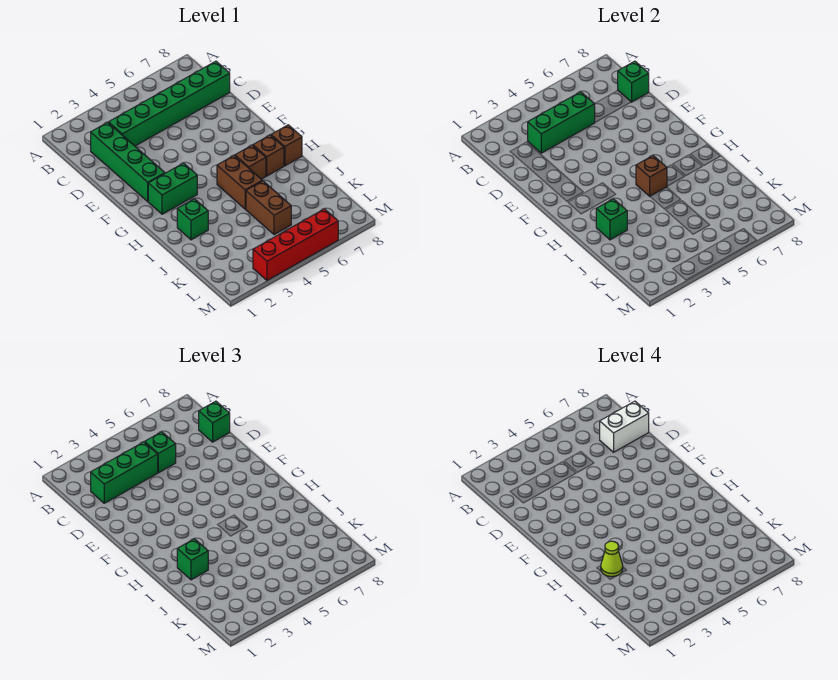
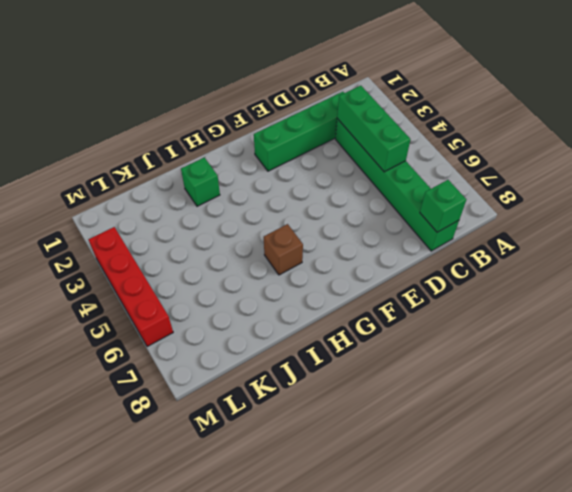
none -> green brick G2:G3 level 1
none -> brown brick H5:I5 level 1
none -> brown brick H7 level 1

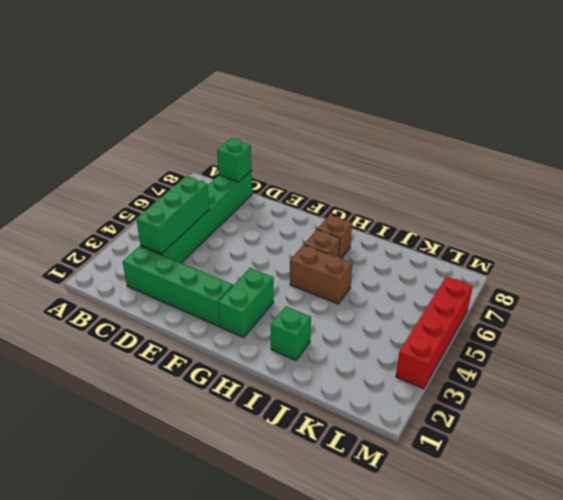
none -> brown brick H8 level 1
none -> brown brick J5:K5 level 1
none -> brown brick H5 level 2

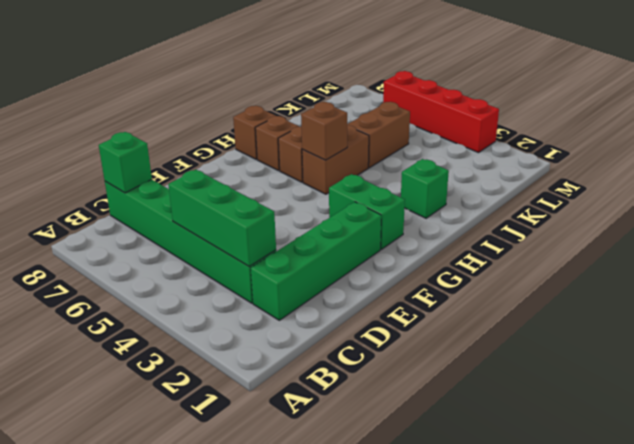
none -> green brick I2 level 2
none -> green brick C2:C4 level 3
none -> green brick C5 level 3

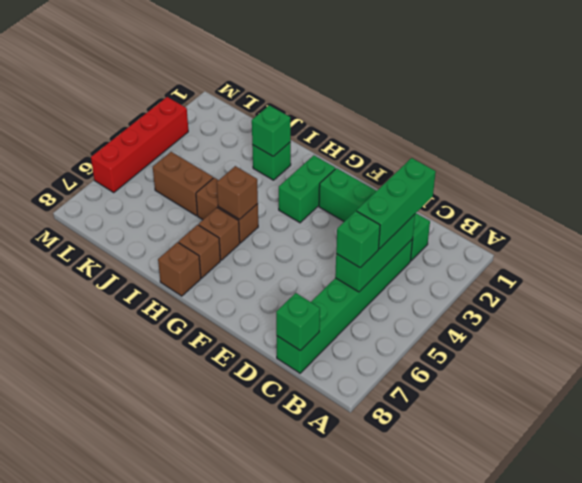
none -> green brick C8 level 3
none -> green brick I2 level 3
none -> white brick C7:C8 level 4

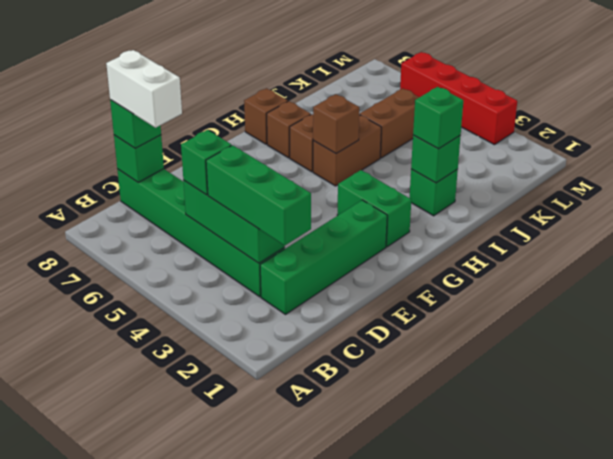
none -> lime cone I2 level 4

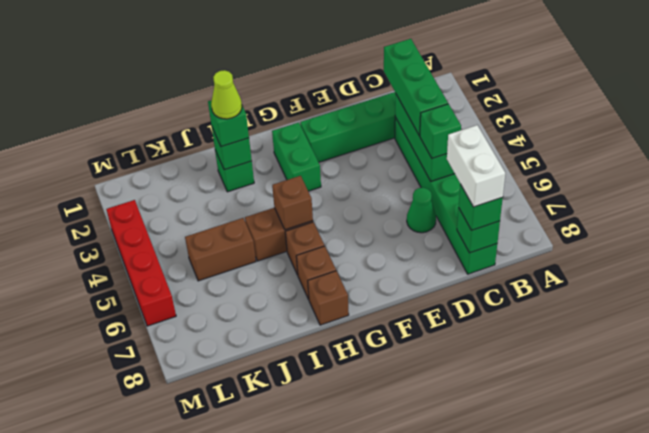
green cone D6 level 1 -> none

